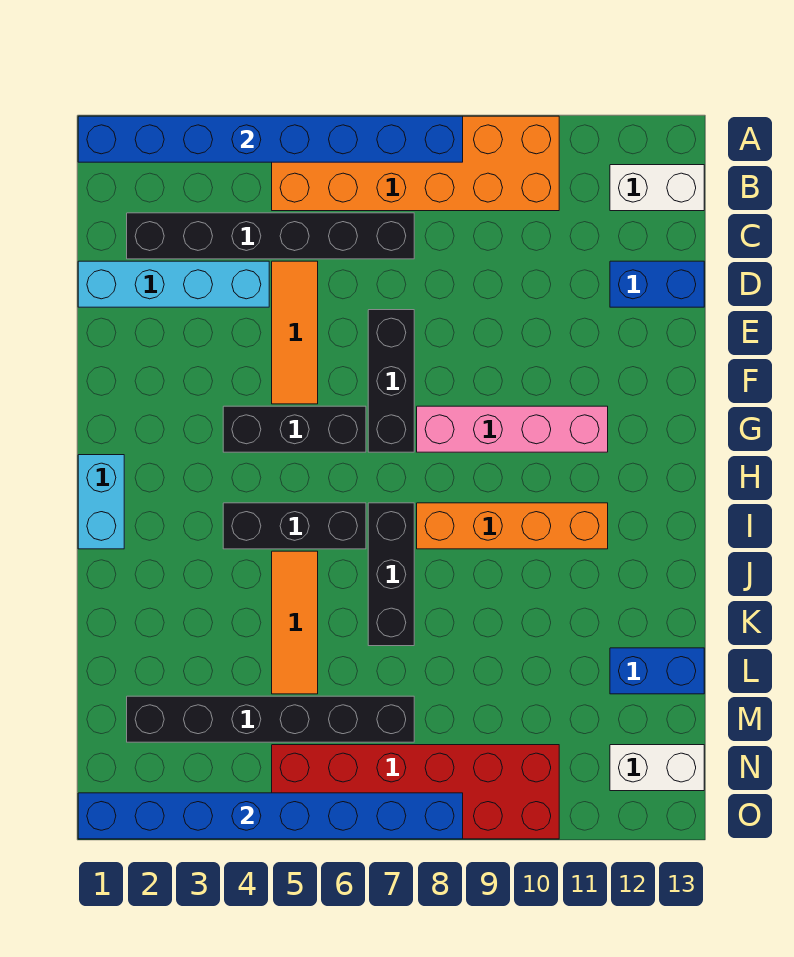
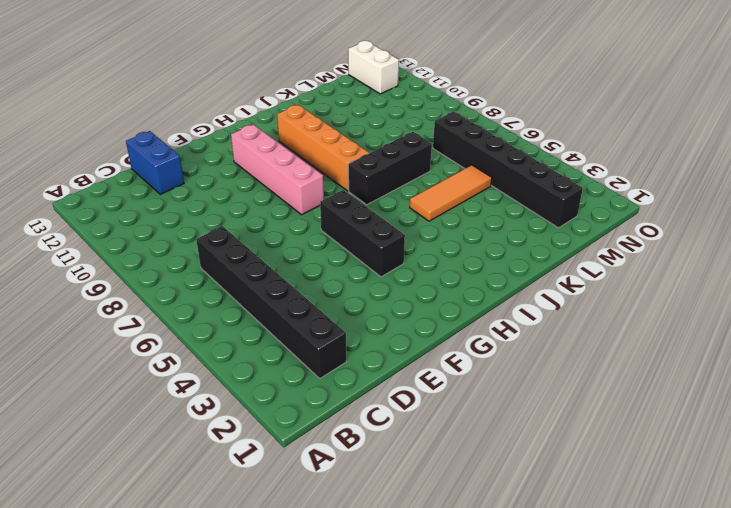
none -> orange brick A5:B10 level 1
none -> white brick B12:B13 level 1
none -> cyan brick D1:D4 level 1

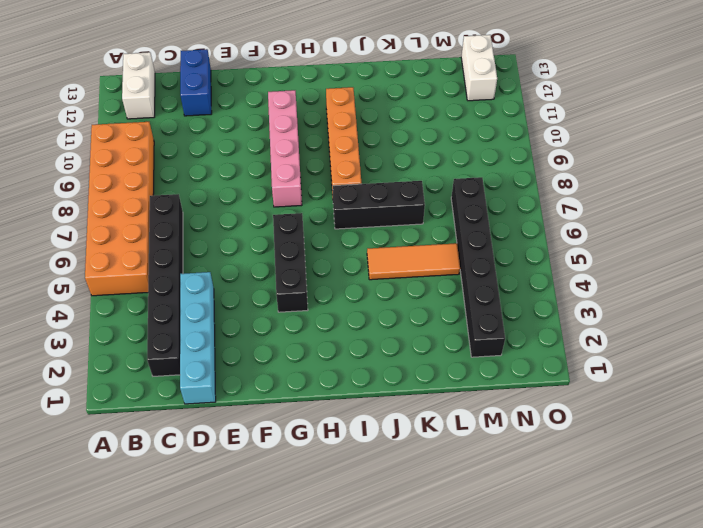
none -> orange tile D5:F5 level 1
none -> black brick E7:G7 level 1
none -> cyan brick H1:I1 level 1

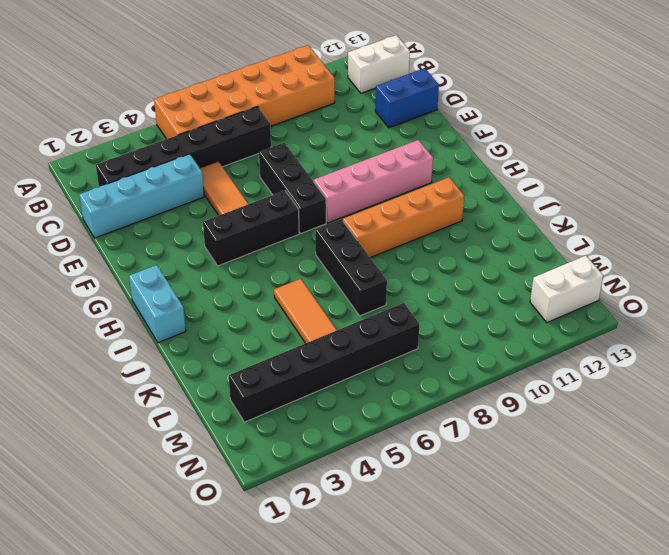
none -> black brick I4:I6 level 1
none -> blue brick L12:L13 level 1
none -> red brick N5:O10 level 1

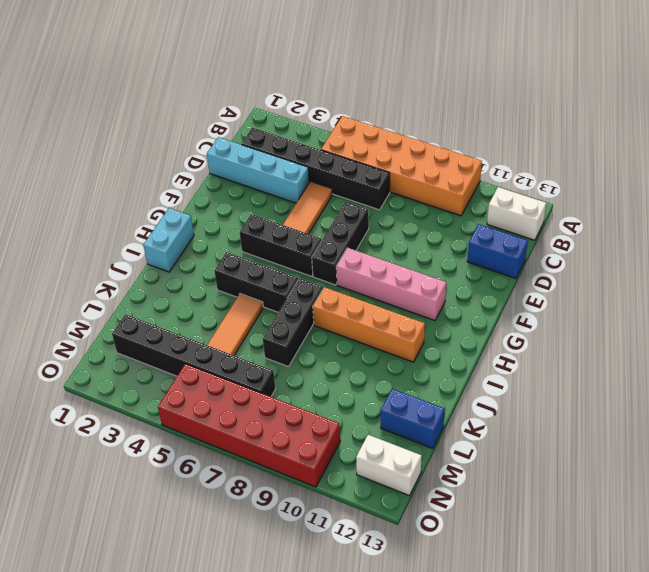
none -> blue brick A1:A8 level 2
none -> blue brick O1:O8 level 2

